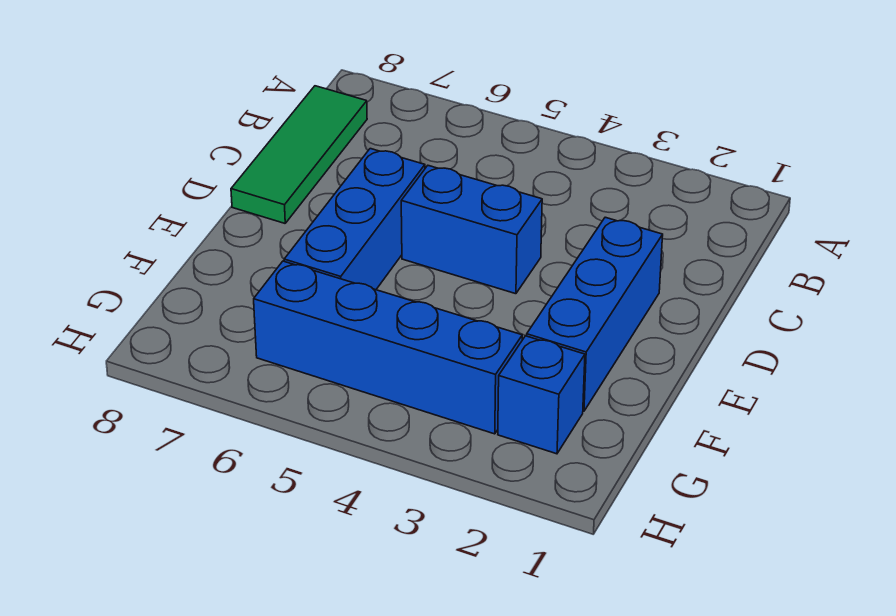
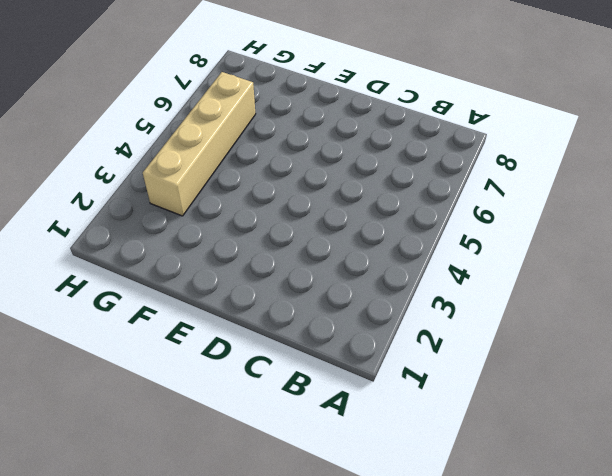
tan brick G3:G6 level 1 -> blue brick G3:G6 level 1
none -> green tile B8:D8 level 1
none -> blue brick D2:F2 level 1

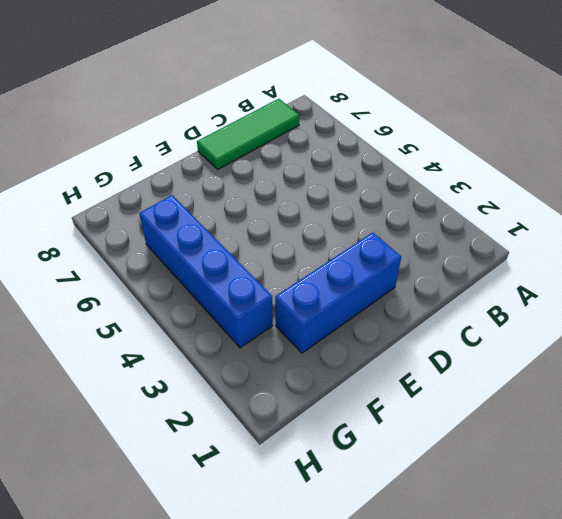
none -> blue brick D4:D5 level 1
none -> blue brick D6:F6 level 1

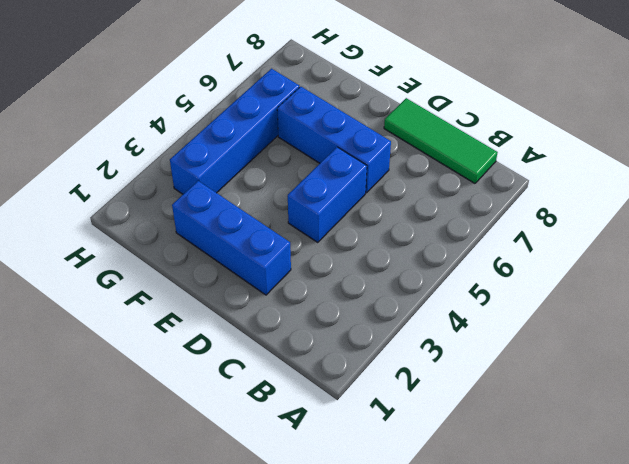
none -> blue brick G2 level 1

